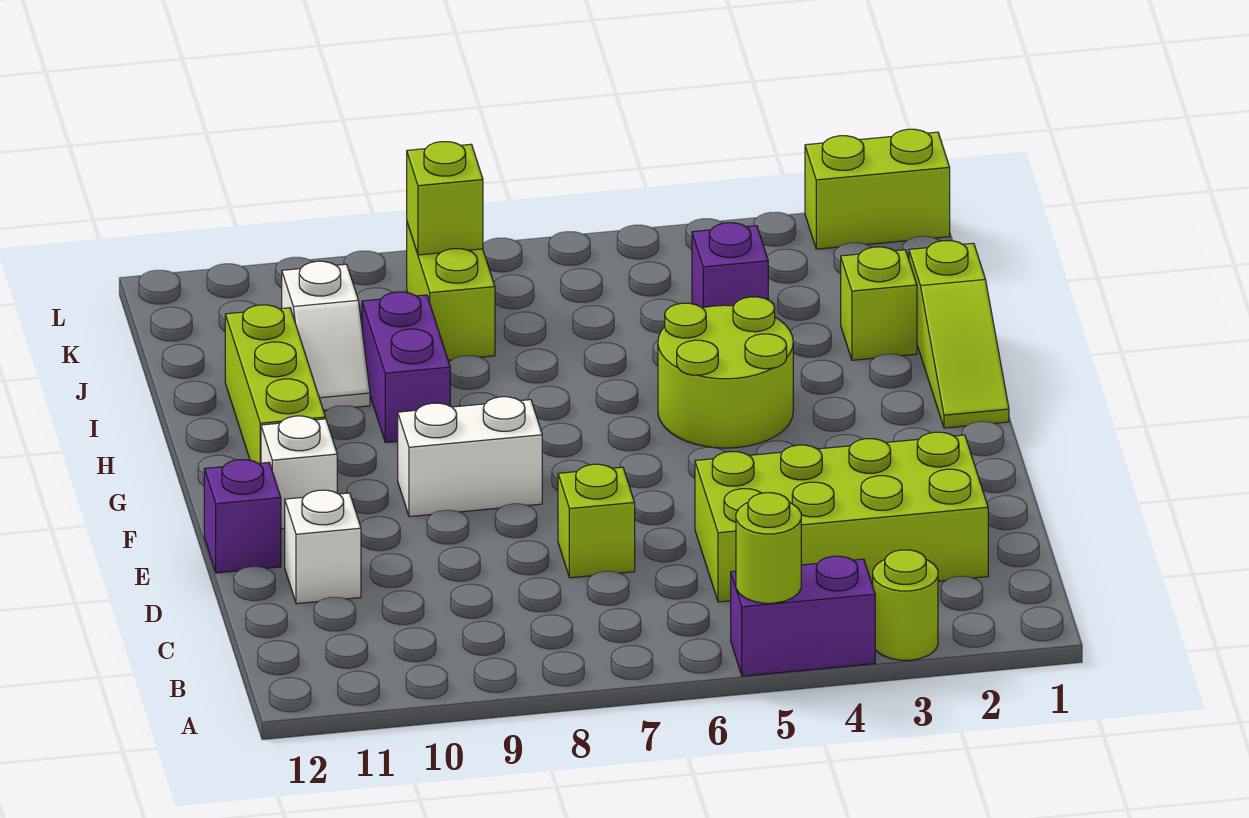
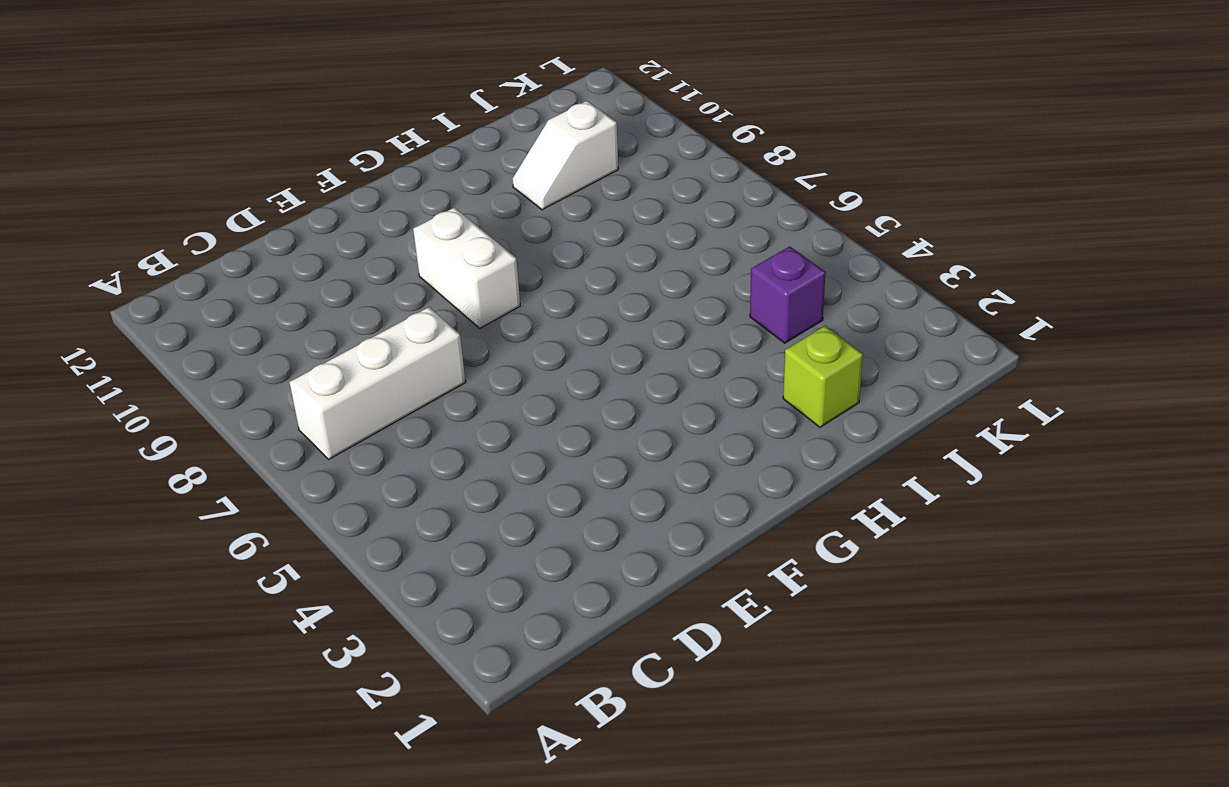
white brick B7:D7 level 1 -> lime brick D7 level 1
none -> lime round brick A3 level 1
none -> purple brick A4:A5 level 1
none -> lime brick C2:D5 level 1

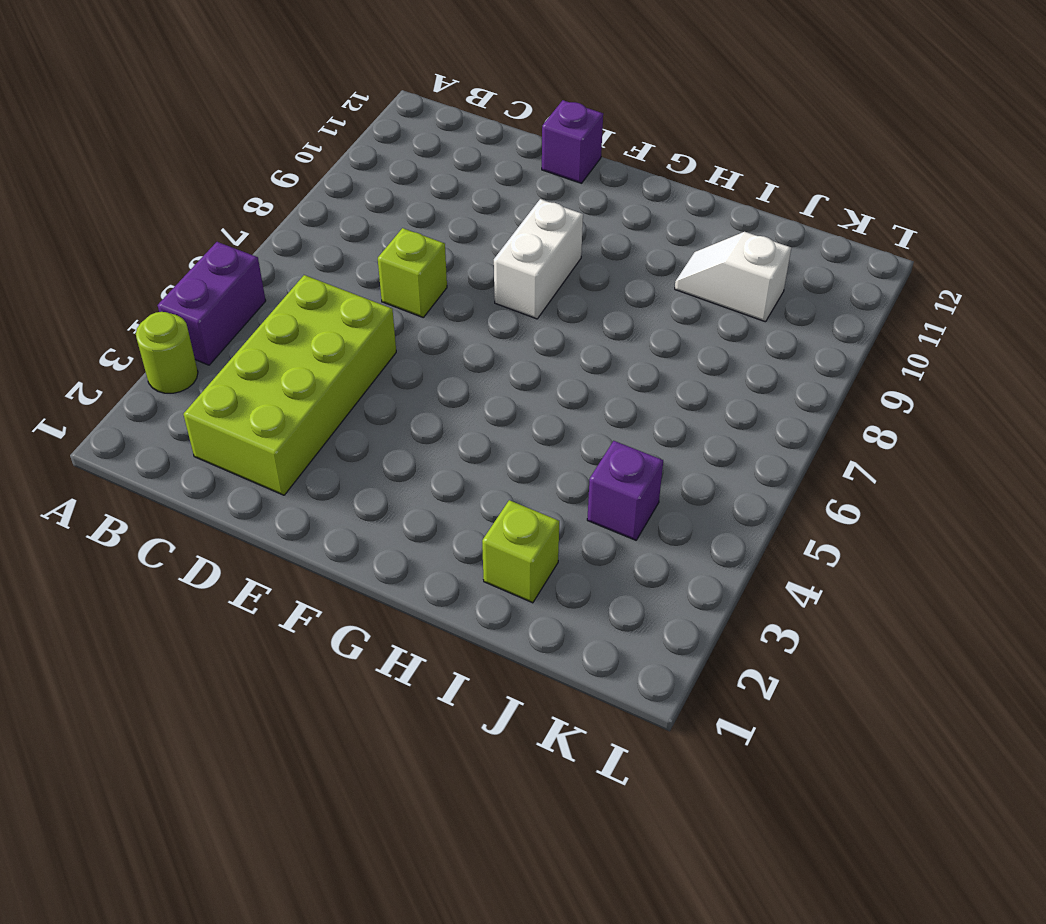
none -> white brick D11 level 1
none -> white brick F11 level 1
none -> lime slope G1:I1 level 1 top I

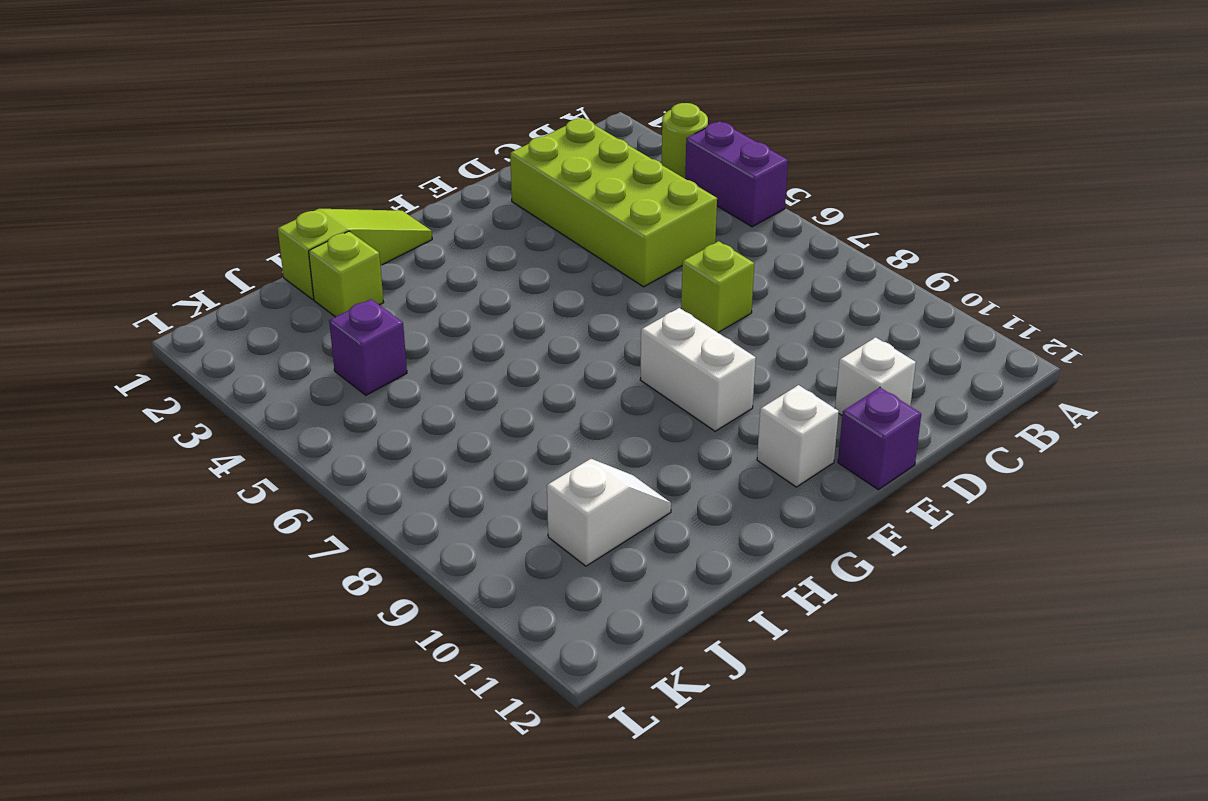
none -> lime round brick G4:H5 level 1
none -> lime brick G11:I11 level 1
none -> purple brick H9:I9 level 1

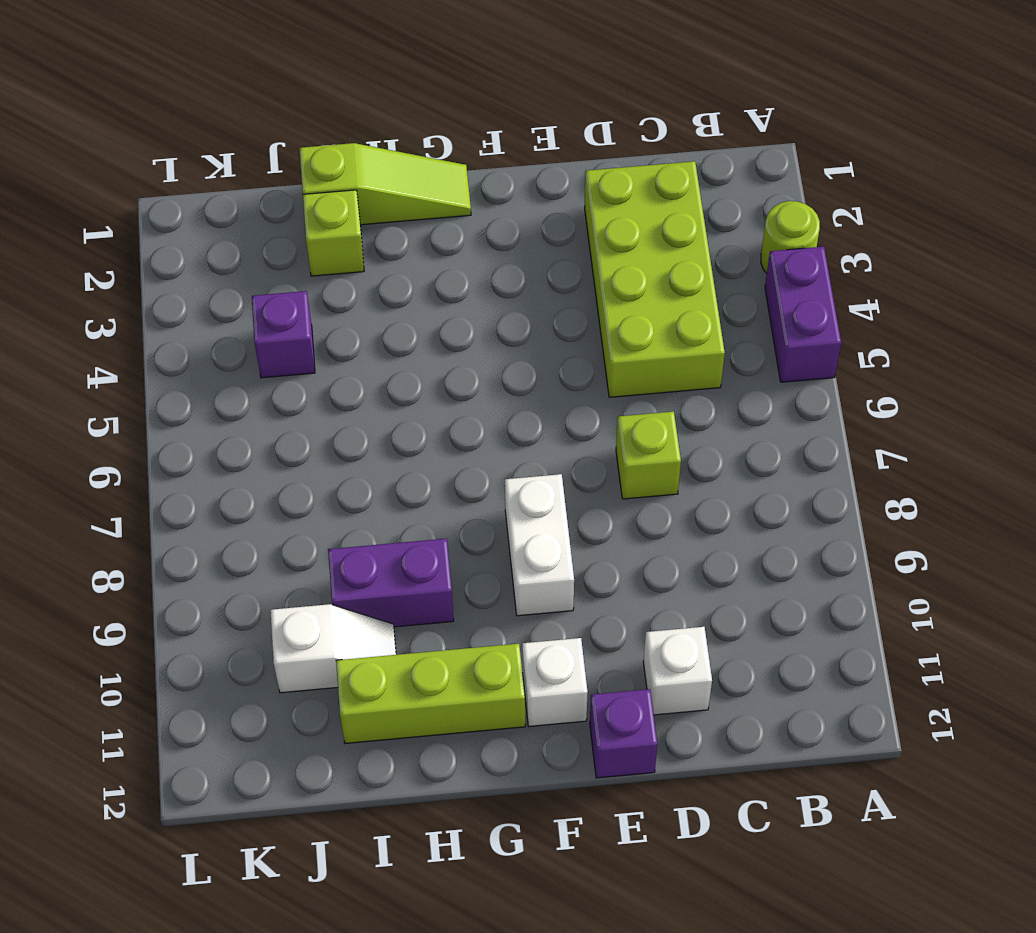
none -> lime round brick G4:H5 level 1
none -> lime brick J8:K8 level 1
none -> lime brick L1:L2 level 1

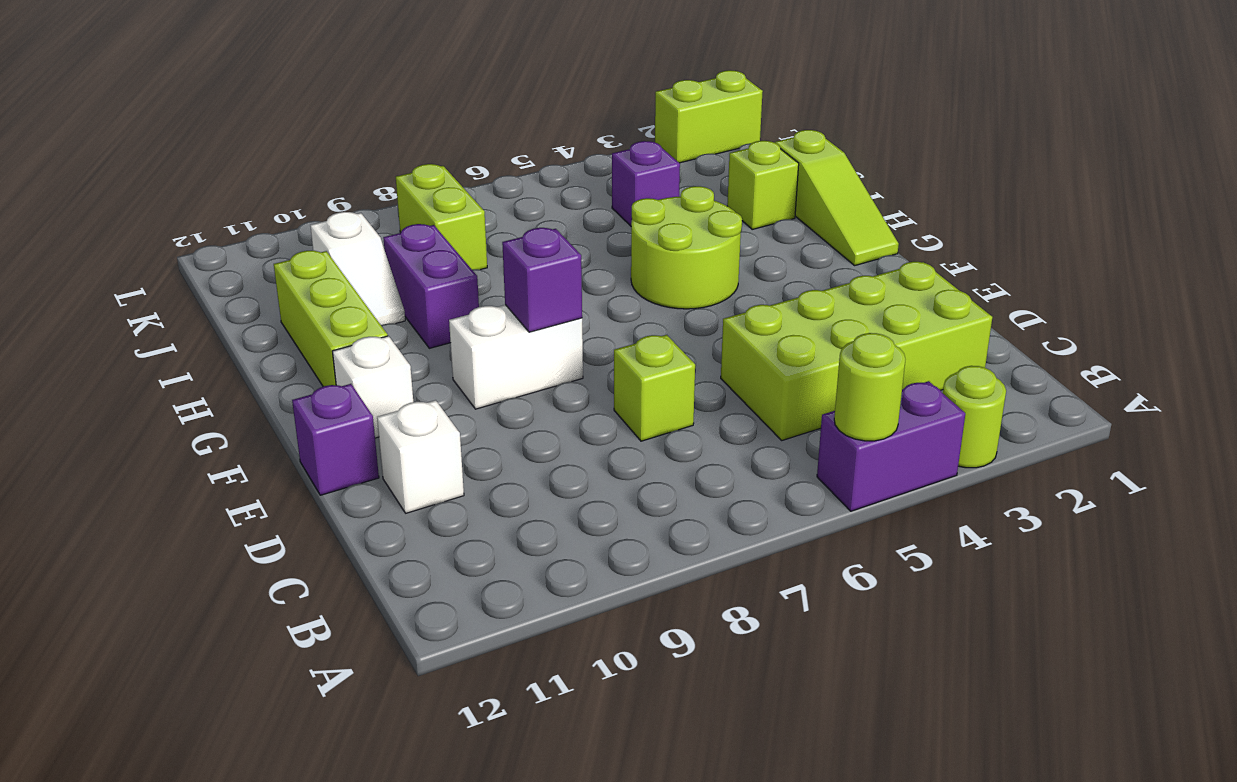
purple brick F8 level 2 -> none
none -> lime brick K8 level 2

